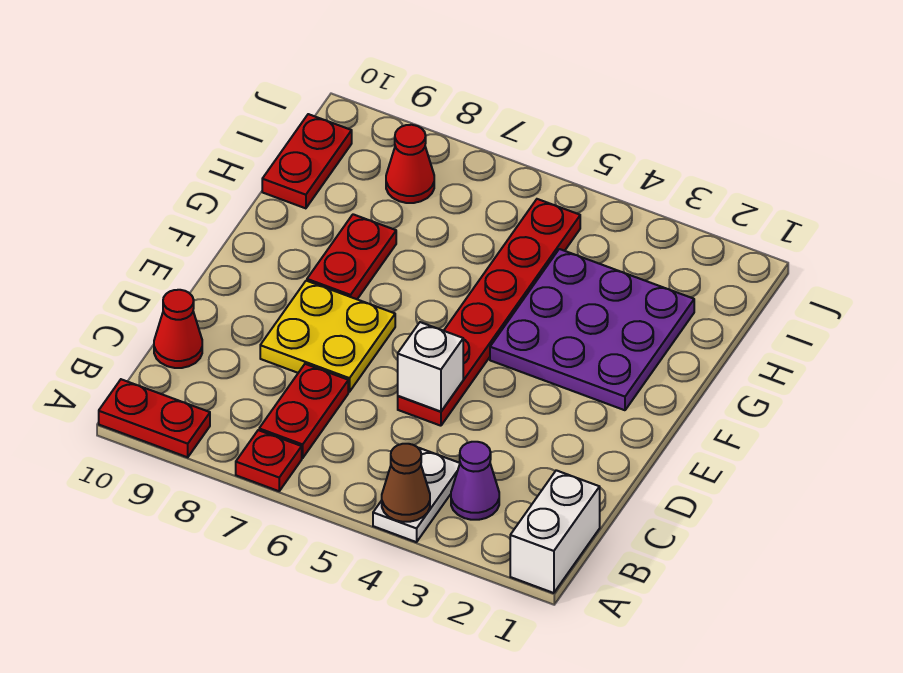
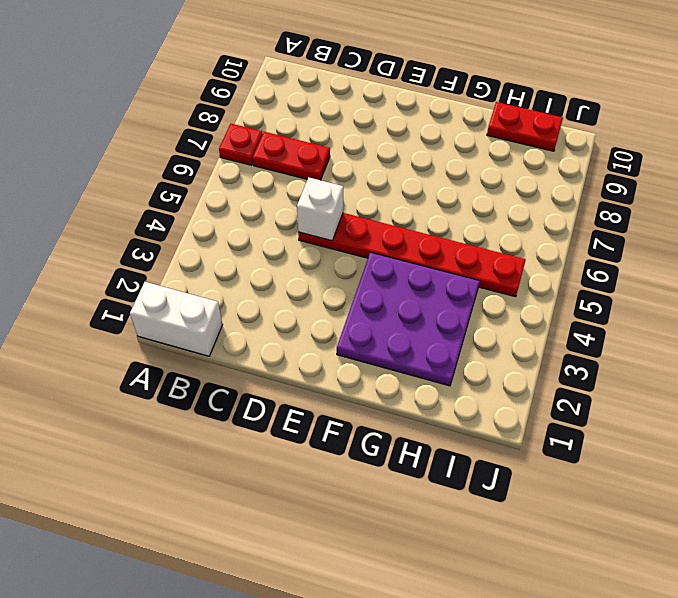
none -> white plate A4:B4 level 1
none -> red plate A9:A10 level 1
none -> purple cone B3 level 1

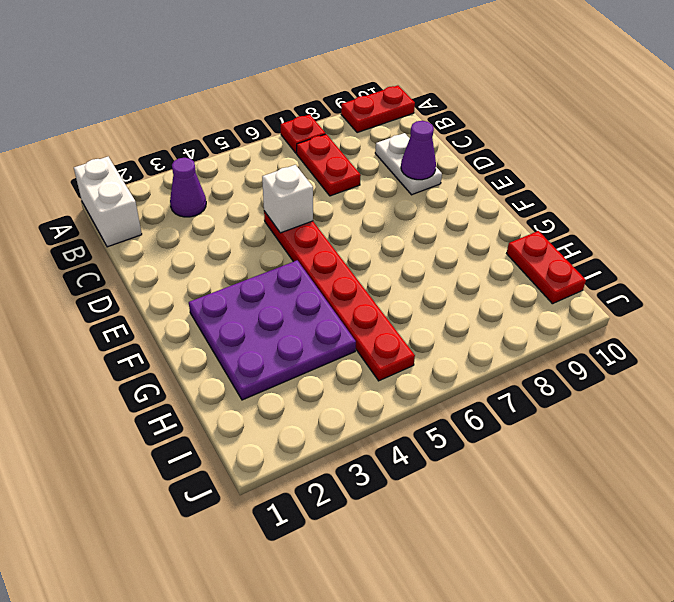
white plate C9:D9 level 1 -> white plate A4:B4 level 1
purple cone D9 level 2 -> none
none -> red cone C10 level 1
none -> yellow plate D7:E8 level 1
none -> red plate F8:G8 level 1

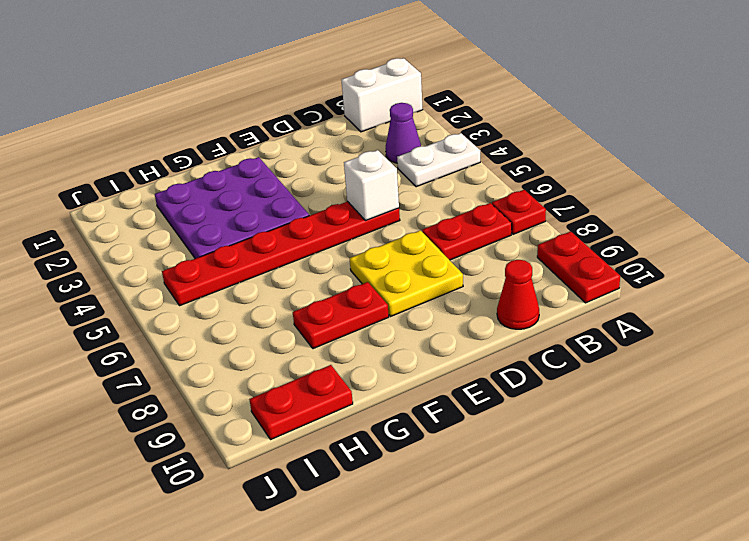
none -> red cone I8 level 1
none -> brown cone A4 level 2

